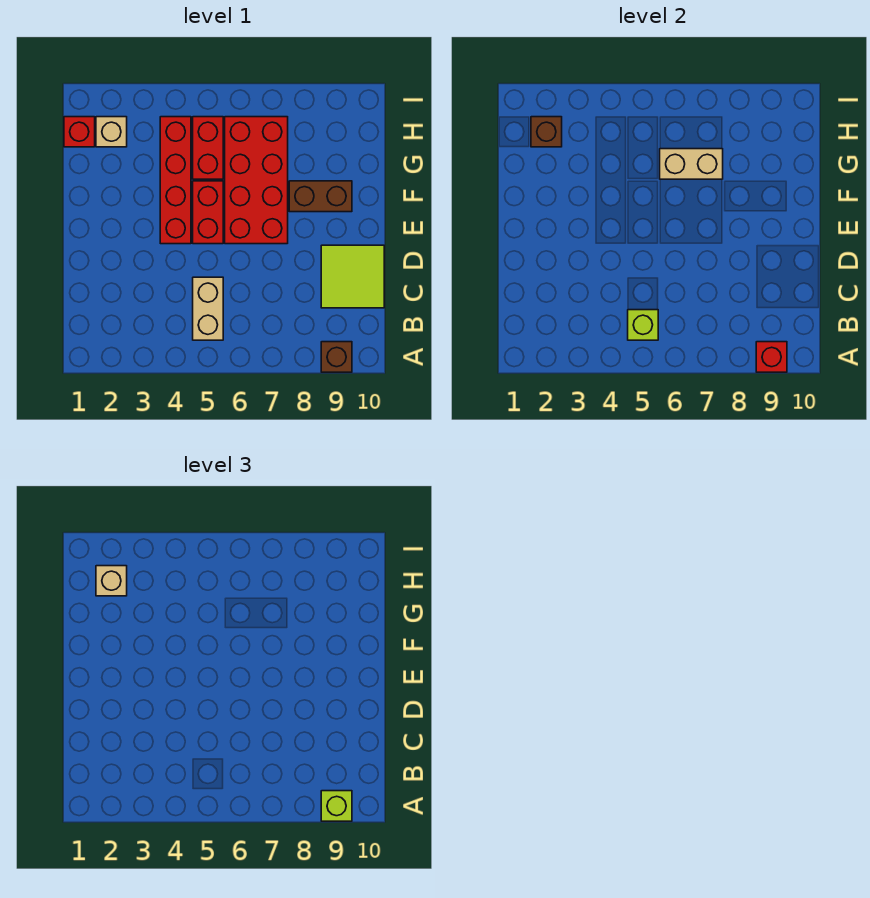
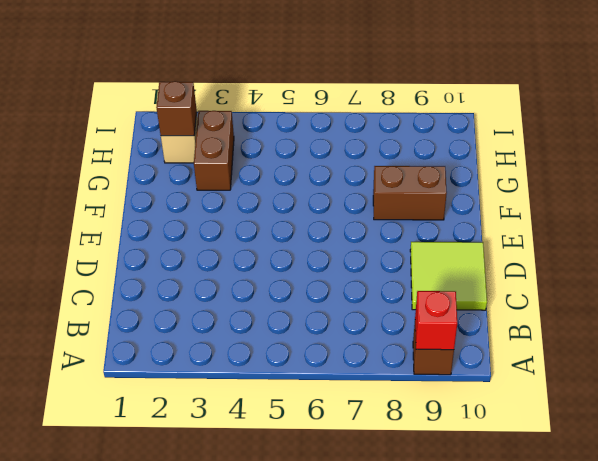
brown brick G3:H3 level 1 -> none
none -> tan brick B5:C5 level 1
none -> red brick E4:H4 level 1
none -> red brick E5:F5 level 1

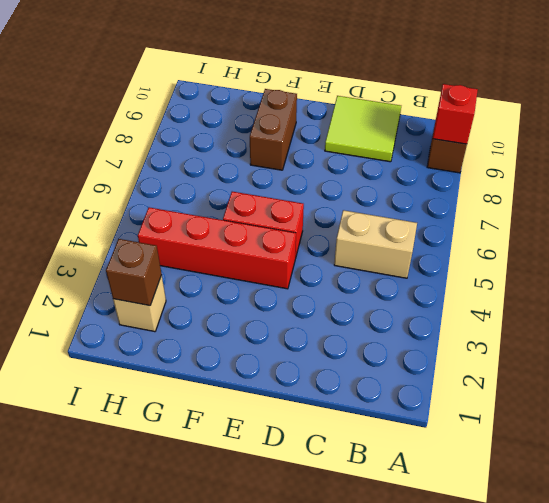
none -> red brick E6:H7 level 1
none -> red brick G5:H5 level 1
none -> red brick H1 level 1

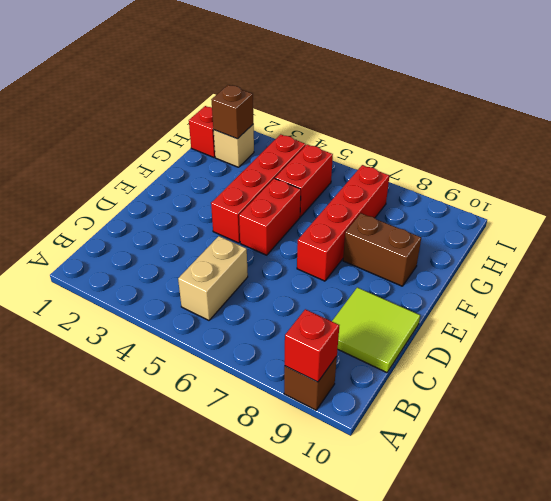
red brick E7:H7 level 1 -> red brick E6:H7 level 1
none -> lime brick B5 level 2
none -> tan brick G6:G7 level 2
none -> lime brick A9 level 3

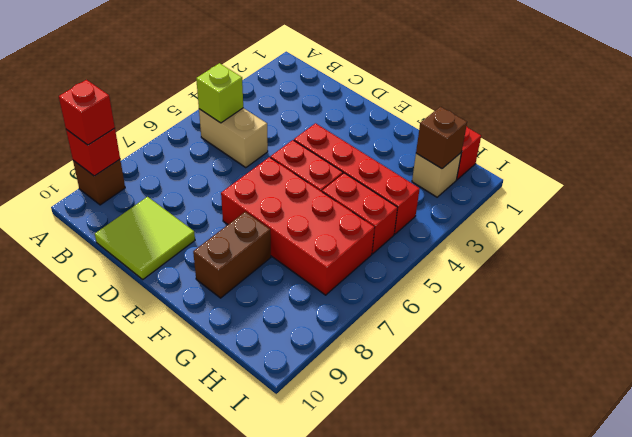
red brick A9 level 3 -> lime brick A9 level 3
none -> tan brick G6:G7 level 2
none -> tan brick H2 level 3

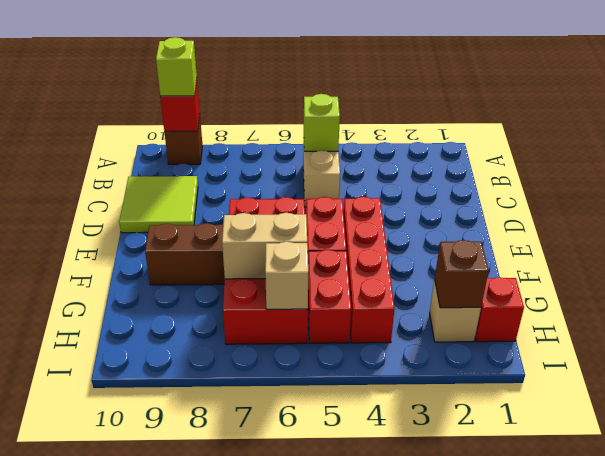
tan brick H6 level 2 -> tan brick H2 level 3

